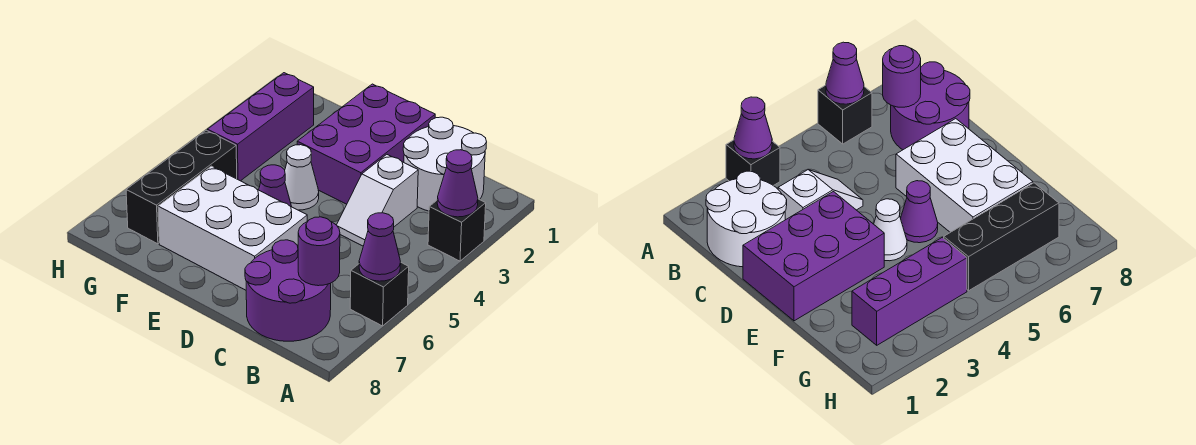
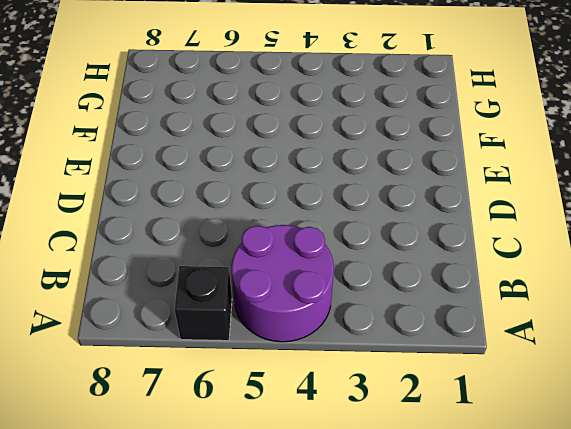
purple round brick A4:B5 level 1 -> purple round brick B7:C8 level 1
none -> black brick A3 level 1
none -> white round brick B1:C2 level 1
none -> white slope C3:C4 level 1 top 3

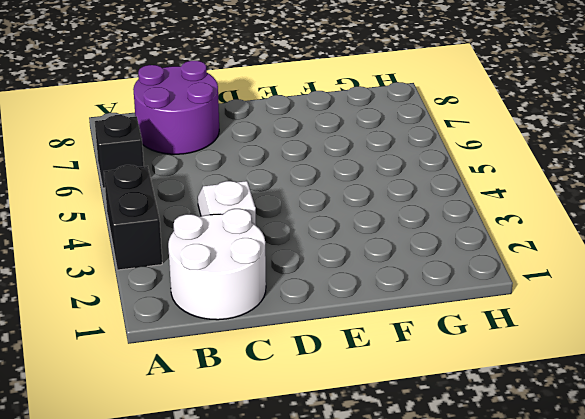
black brick A3:A4 level 1 -> black brick A3 level 1
none -> purple brick D1:E3 level 1
none -> white brick D6:F7 level 1
none -> white cone E4 level 1

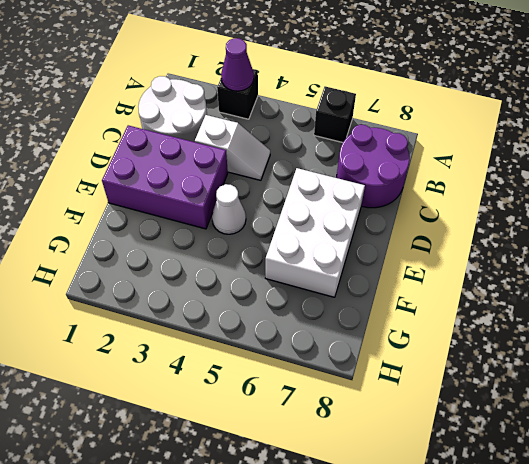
none -> purple cone E5 level 1
none -> purple brick G2:G4 level 1
none -> black brick G5:G7 level 1

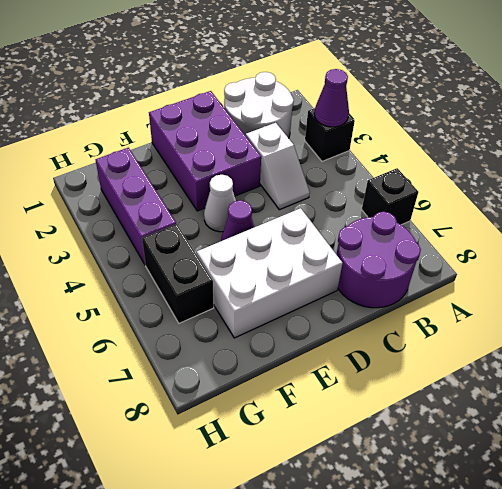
black brick G5:G6 level 1 -> black brick G5:G7 level 1
none -> purple cone A6 level 2
none -> purple round brick B7 level 2

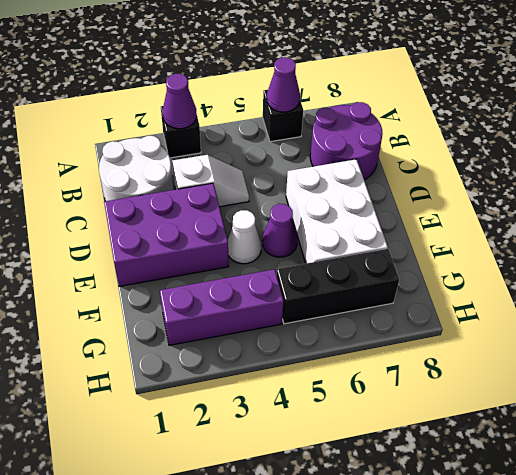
none -> purple round brick B7 level 2

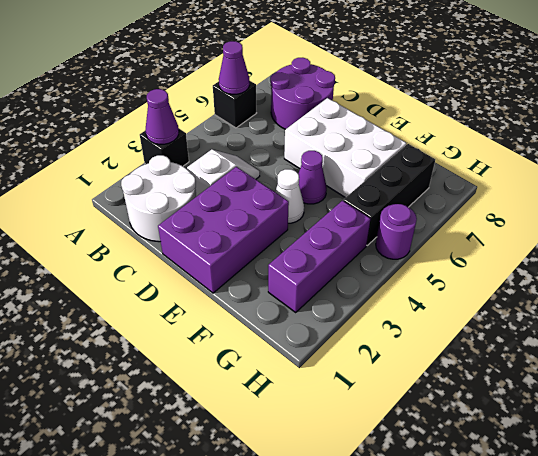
purple round brick H5 level 1 -> purple round brick B7 level 2

